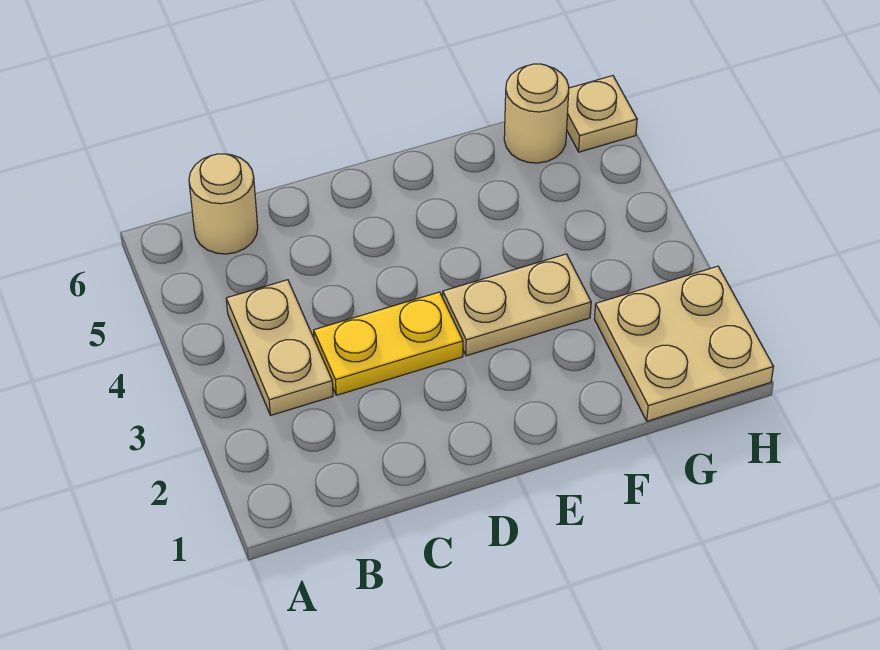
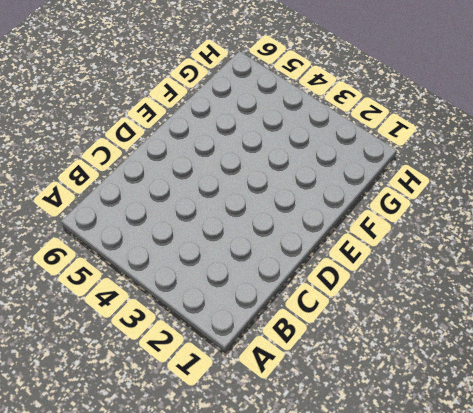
none -> tan plate B3:B4 level 1
none -> tan round brick B6 level 1

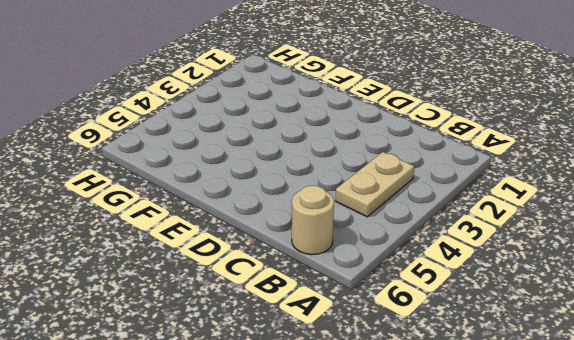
none -> yellow plate C3:D3 level 1
none -> tan plate E3:F3 level 1

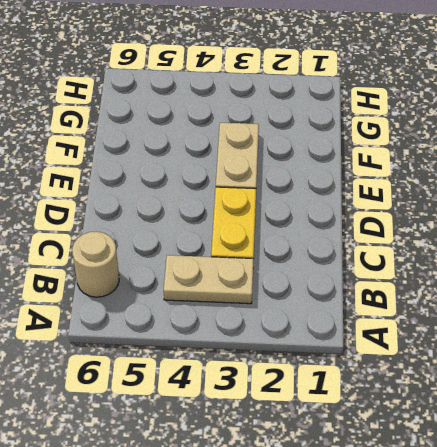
none -> tan plate G1:H2 level 1
none -> tan round brick G6 level 1

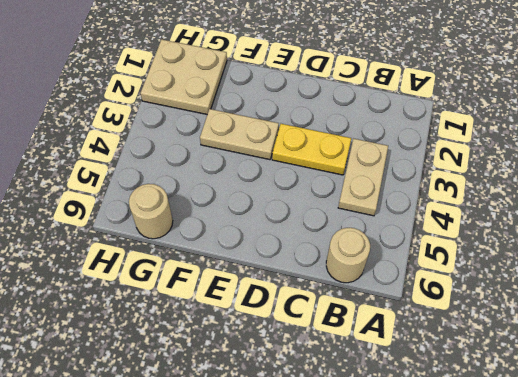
none -> tan plate H6 level 1

